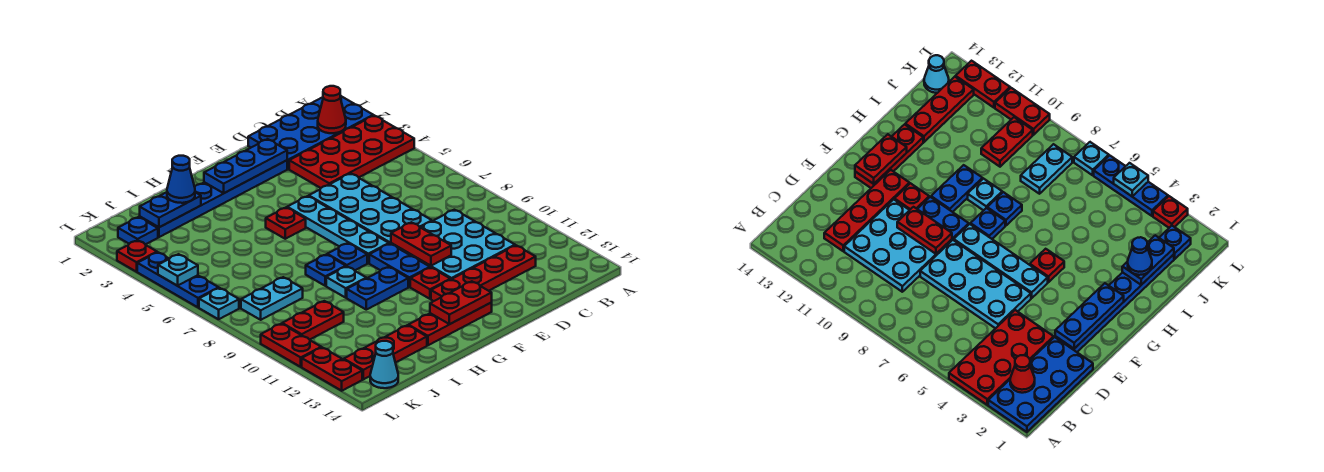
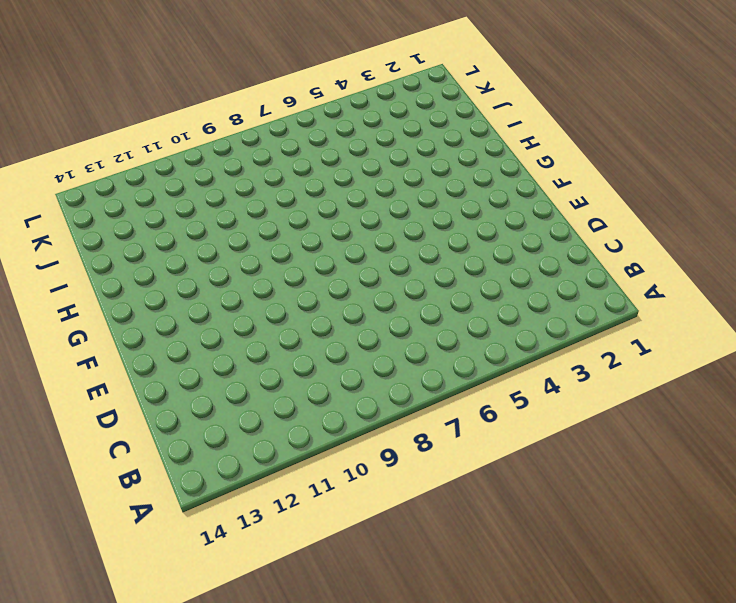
none -> blue plate A1:D2 level 1
none -> red plate A3:D4 level 1
none -> cyan plate C9:E11 level 1
none -> red plate C12:F12 level 1

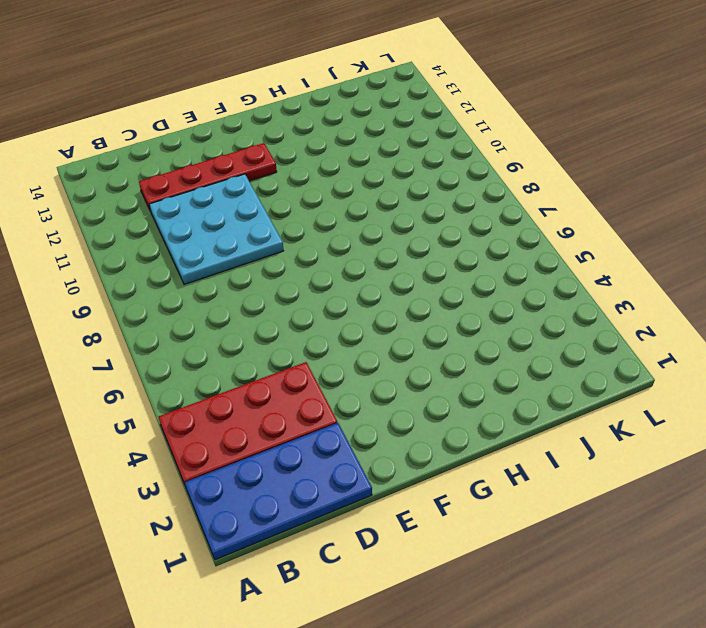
none -> cyan plate D5:E8 level 1
none -> blue plate E2:J2 level 1
none -> cyan plate F5:F8 level 1
none -> blue plate F9:F10 level 1

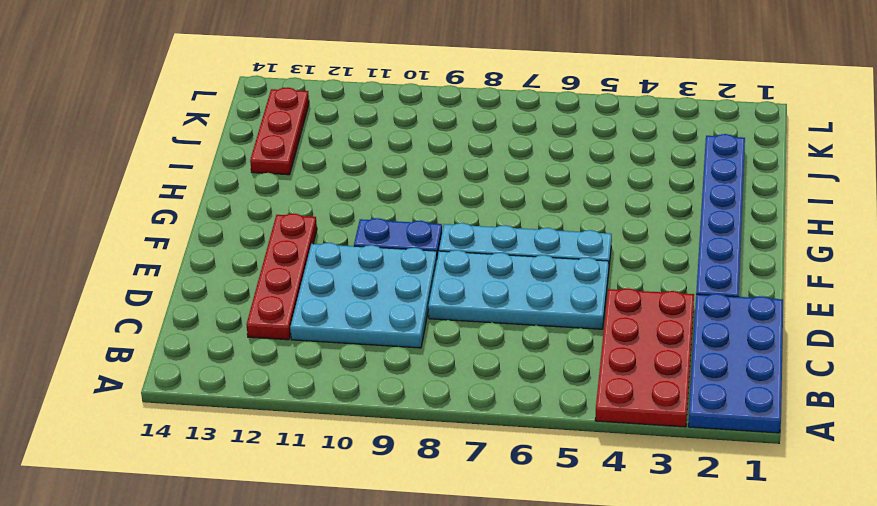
none -> red plate F11 level 1
none -> red plate F13:H13 level 1
none -> red plate G5 level 1
none -> blue plate G8 level 1

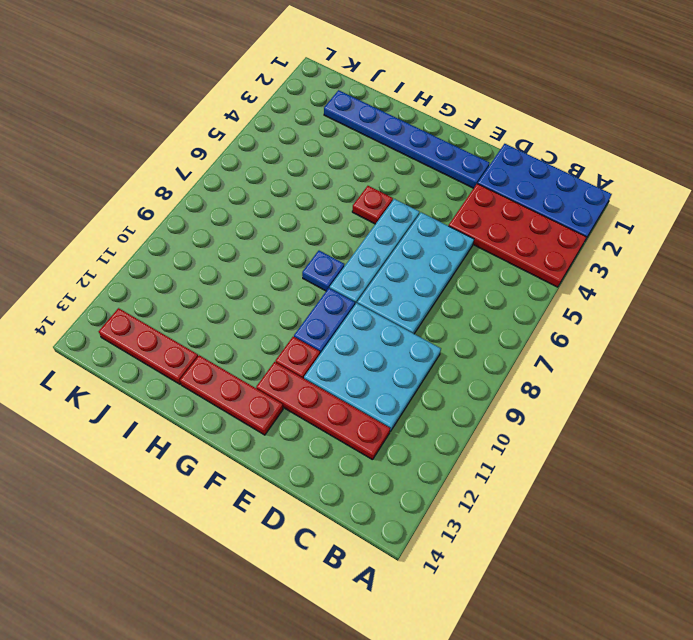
none -> blue plate G10:H10 level 1
none -> blue plate H8 level 1
none -> cyan plate H9 level 1
none -> cyan plate J8:K8 level 1

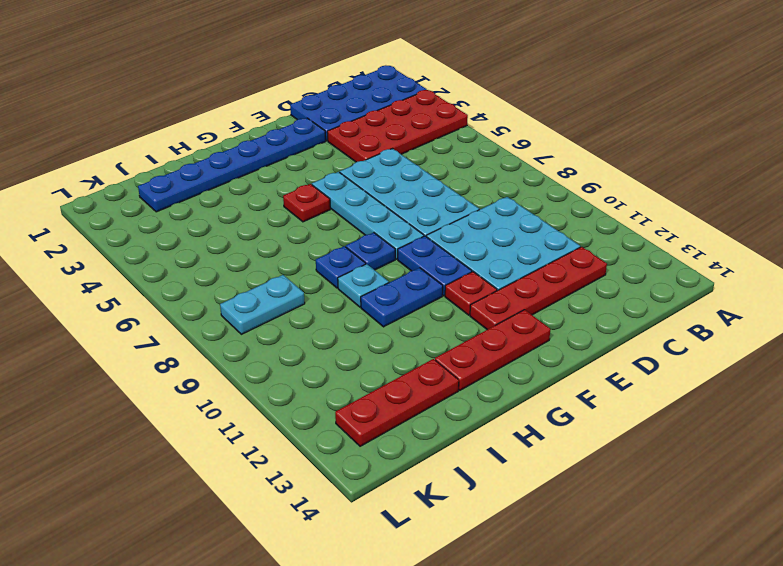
none -> red plate J10:K10 level 1
none -> blue plate K2 level 1
none -> cyan cone K14 level 1
none -> red plate L3 level 1

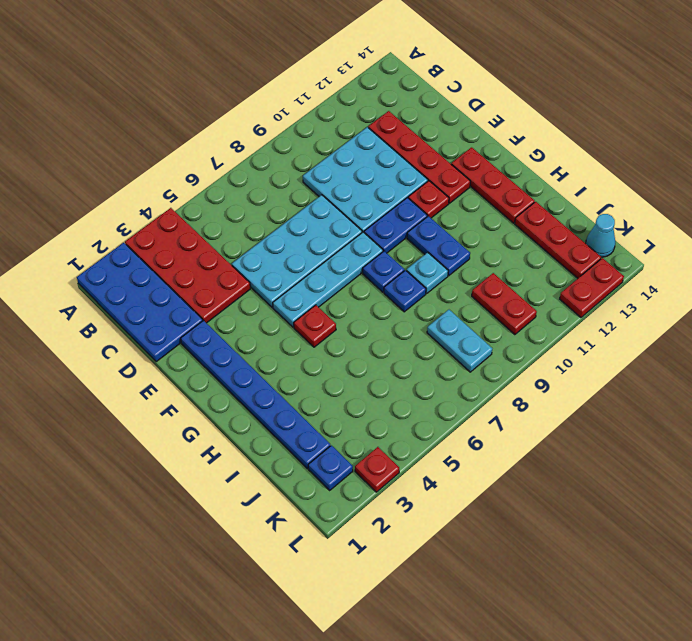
none -> blue plate L4:L6 level 1
none -> cyan plate L7 level 1
none -> red plate L10:L11 level 1
none -> red cone B2 level 2

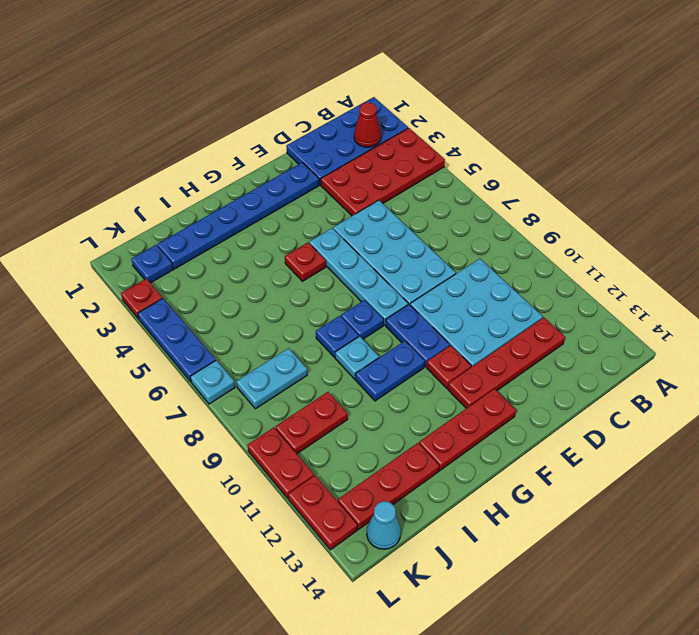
none -> blue plate E2:G2 level 2
none -> red plate E9:E10 level 2
none -> red plate F13:G13 level 2
none -> blue plate I2:J2 level 2

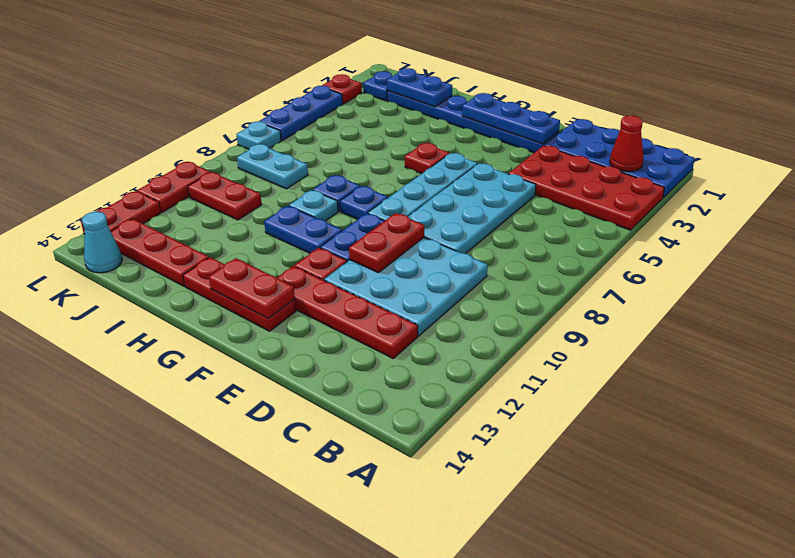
none -> cyan plate L5 level 2
none -> blue cone I2 level 3

